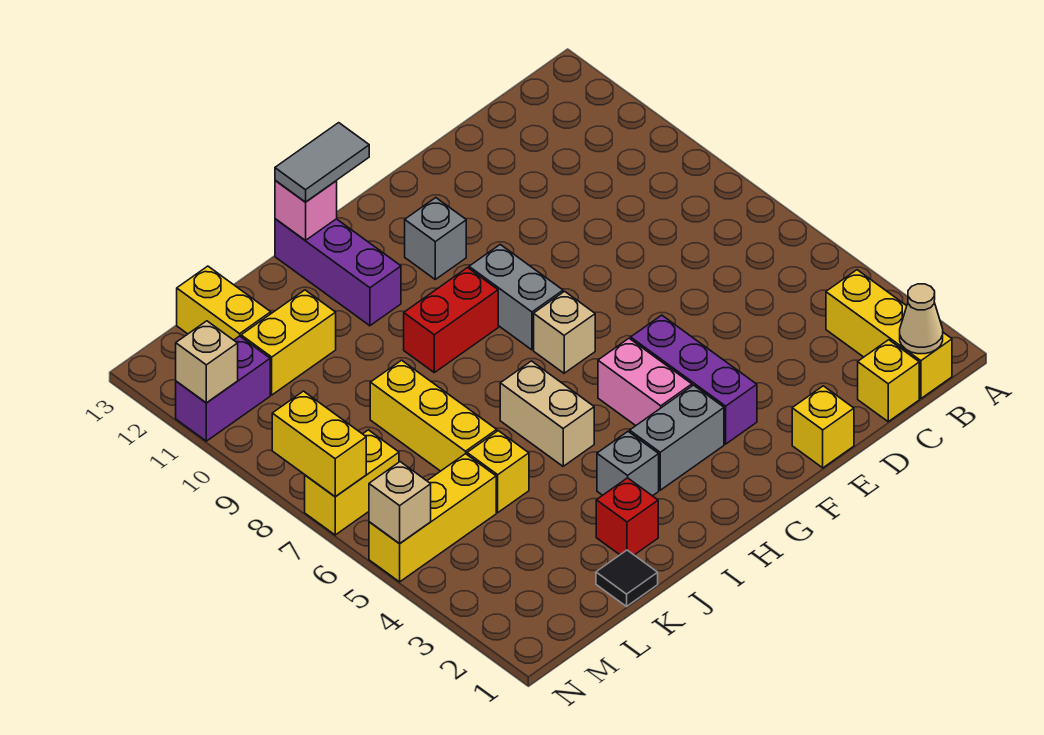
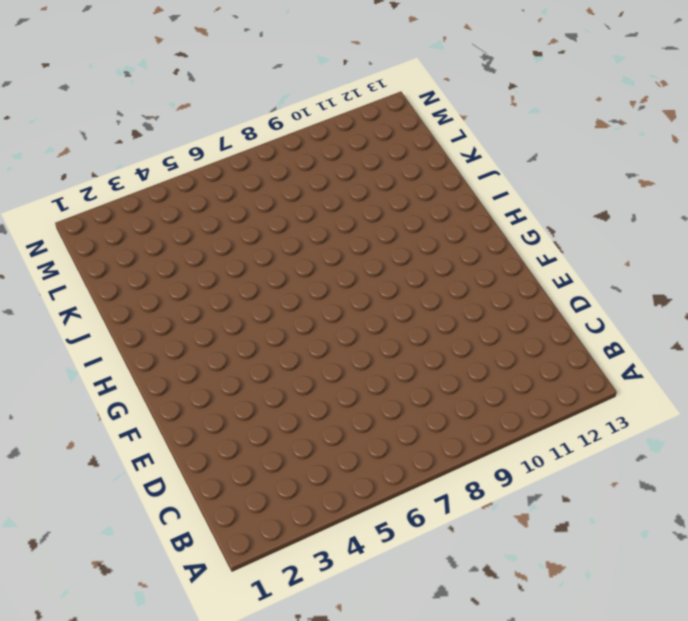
none -> yellow brick B1:B3 level 1
none -> yellow brick C1 level 1
none -> yellow brick E1 level 1

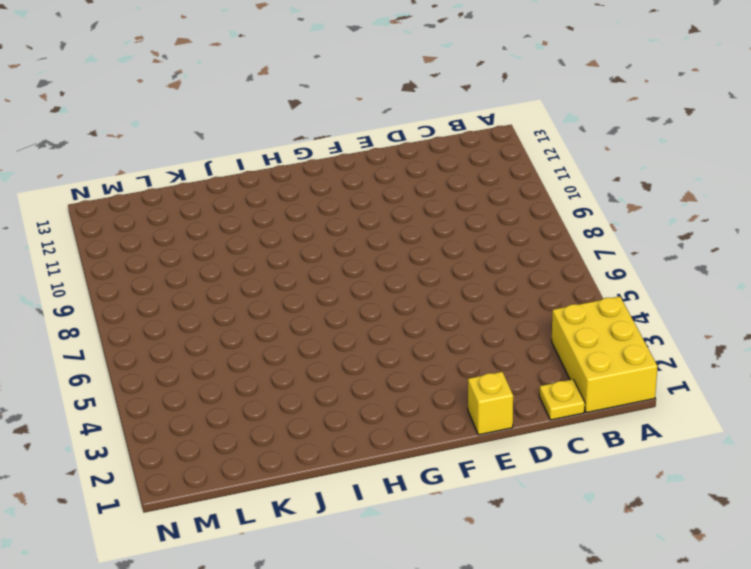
yellow brick A1:B3 level 1 -> yellow brick B1:B3 level 1
yellow plate C1 level 1 -> yellow brick C1 level 1
none -> purple brick F3:F5 level 1
none -> grey brick G3:H3 level 1
none -> pink brick G4:G5 level 1

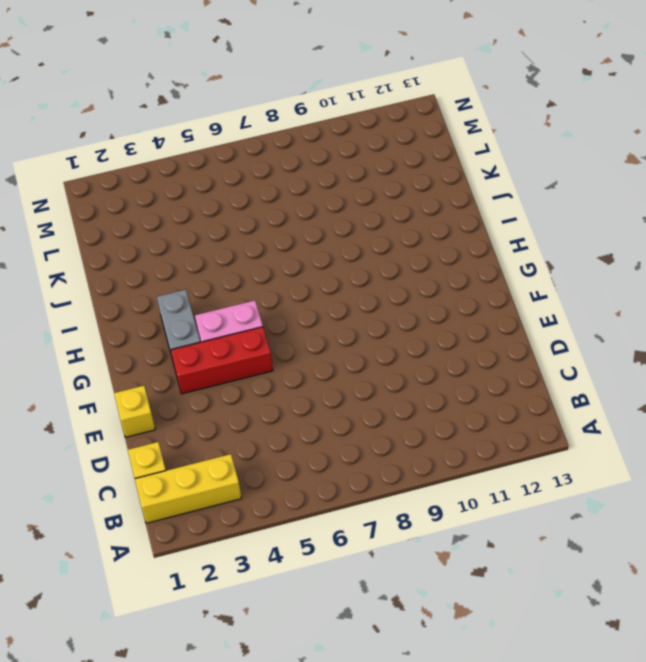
red brick F3:F5 level 1 -> purple brick F3:F5 level 1
none -> tan brick G7 level 1
none -> grey brick G8:G9 level 1
none -> grey brick G11 level 1

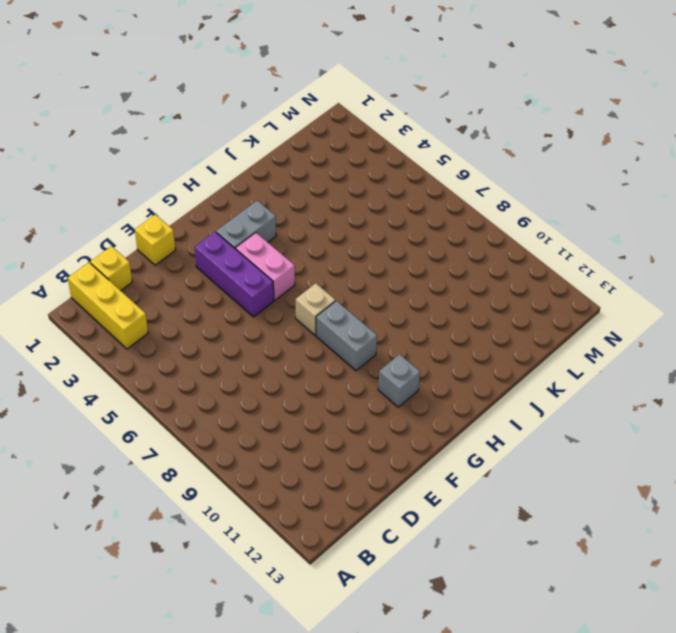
none -> red brick H9:I9 level 1
none -> grey brick I3 level 1
none -> tan brick I5:I6 level 1

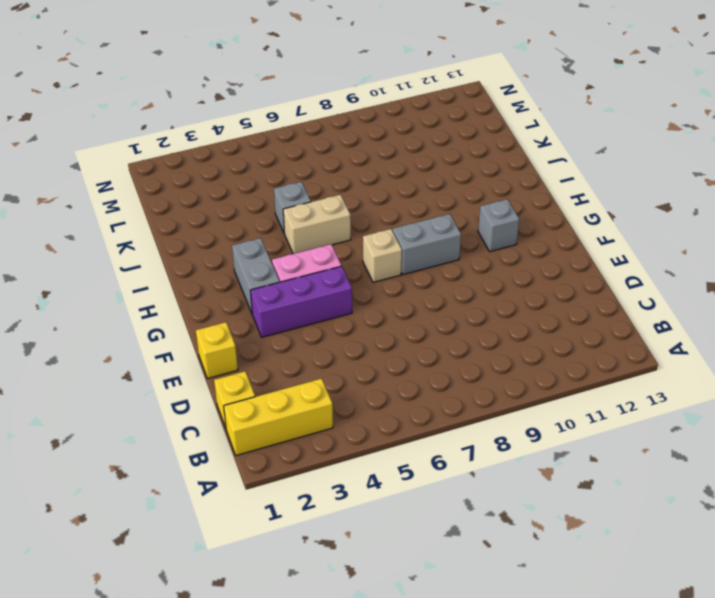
grey brick J5 level 1 -> grey brick I3 level 1
none -> red brick H9:I9 level 1
none -> purple brick I11:I13 level 1
none -> red brick J2 level 1

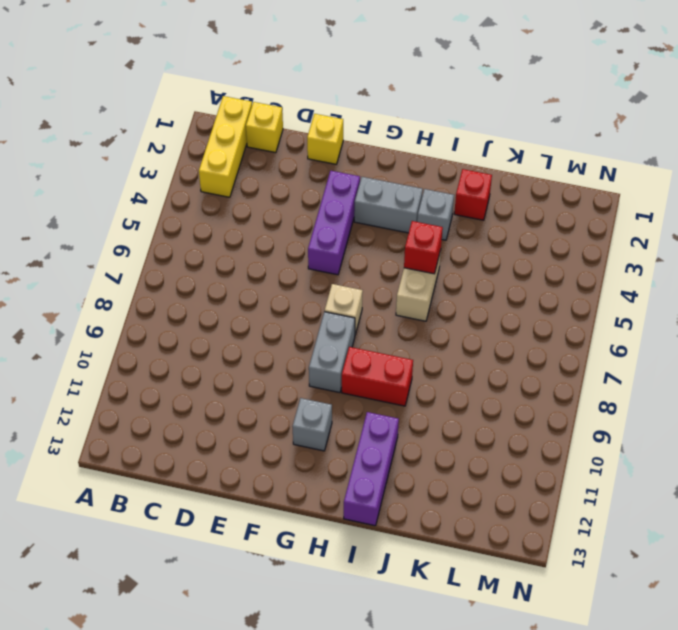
red brick I5 level 2 -> none
none -> pink brick G4:G5 level 1
none -> black tile K1 level 1
none -> yellow brick K5 level 1

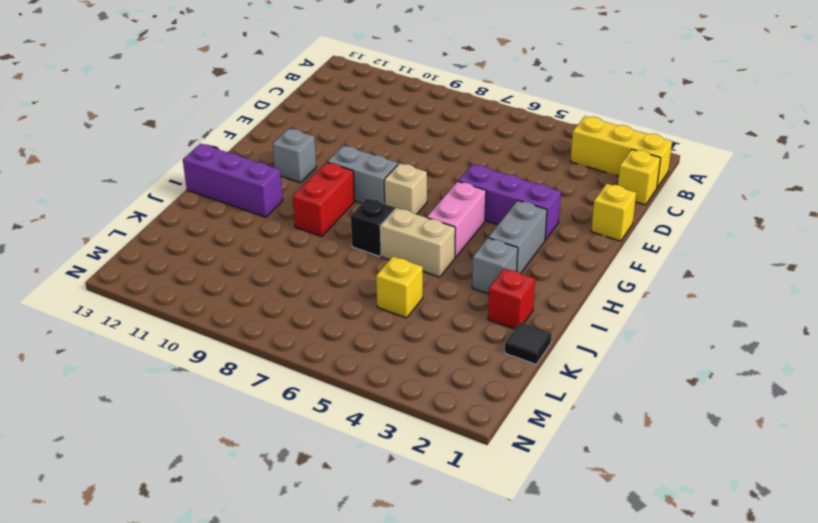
pink brick G5:H5 level 1 -> pink brick G4:G5 level 1
black brick I7 level 1 -> none
none -> yellow brick K6:K8 level 1
none -> yellow brick K11:L11 level 1
none -> yellow brick L5:N5 level 1

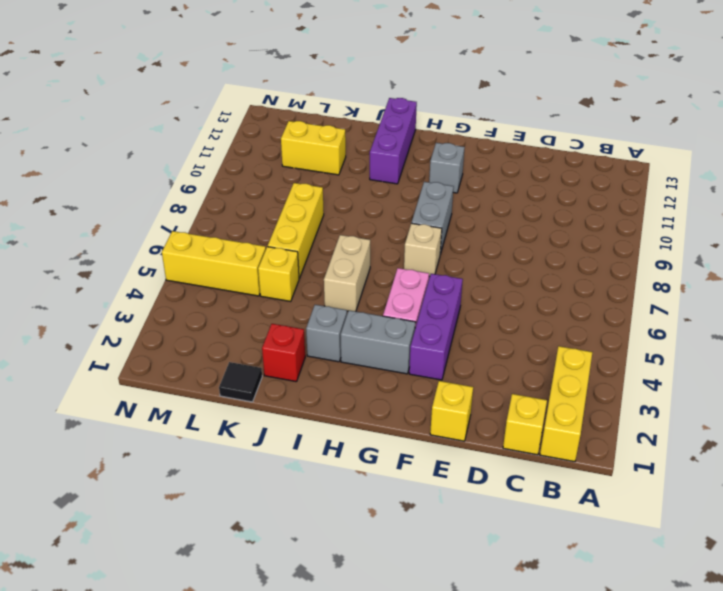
none -> red brick H9:I9 level 1
none -> yellow brick L12:L13 level 1
none -> yellow brick M7:N7 level 1

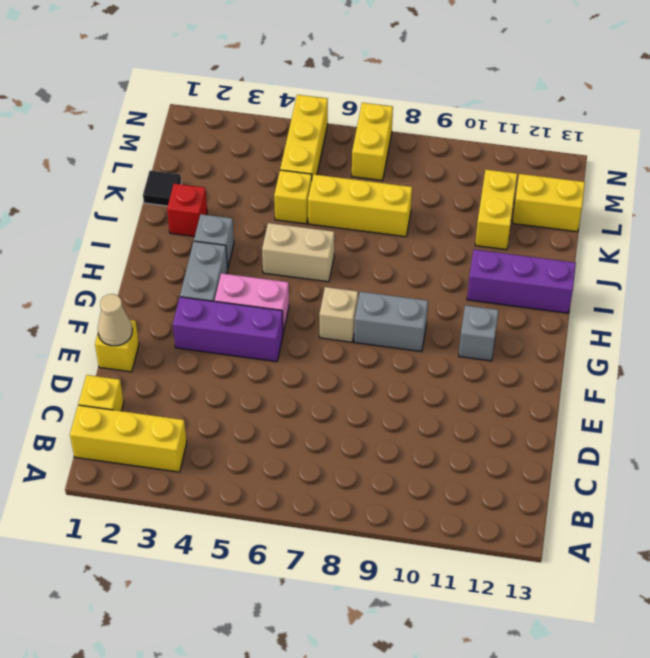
tan cone E1 level 2 -> tan cone B1 level 2
none -> red brick H9:I9 level 1
none -> purple brick M11:N11 level 1
none -> pink brick I13 level 2

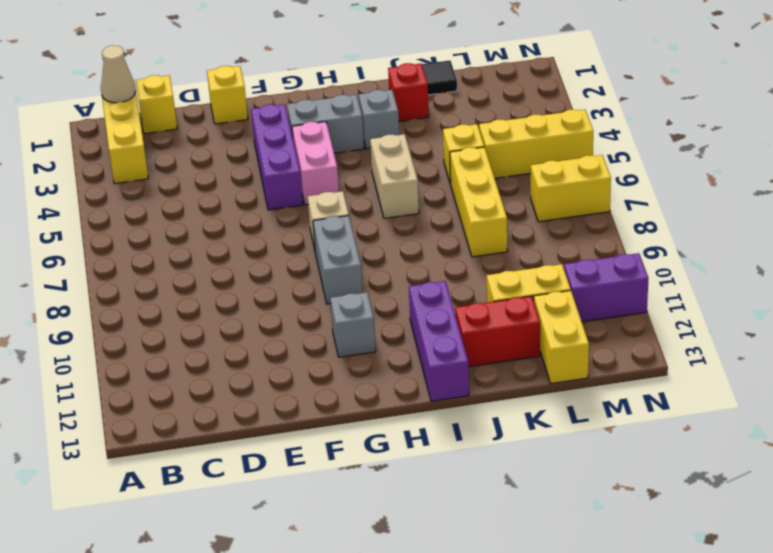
red brick J12:K12 level 1 -> red brick H9:I9 level 1
none -> pink brick I13 level 2
none -> tan brick N5 level 2
none -> yellow brick N7:N8 level 2

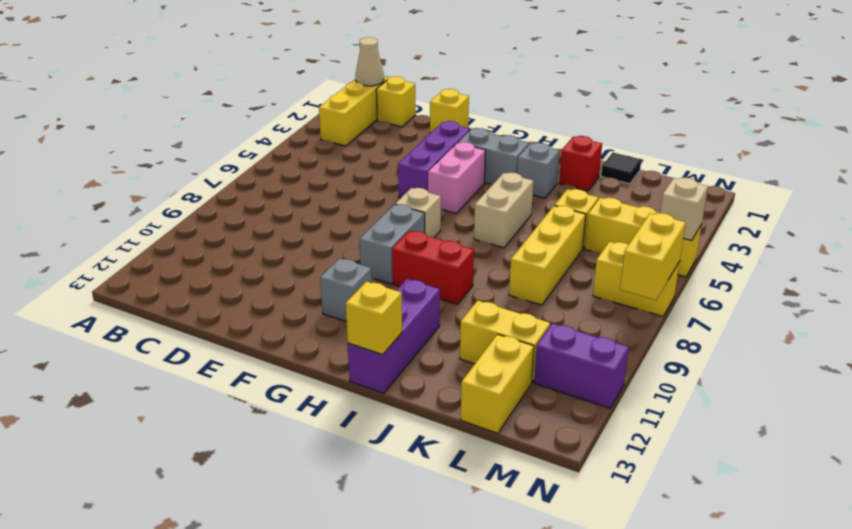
yellow brick I13 level 2 -> pink brick I13 level 2
none -> tan brick N11 level 2
none -> grey tile H13:I13 level 3

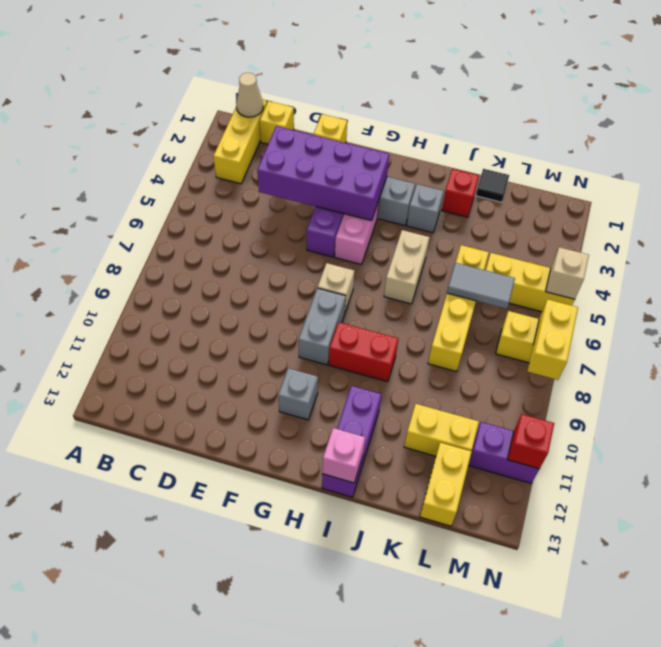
purple brick D3:G4 level 2 -> none
grey tile K6:L6 level 2 -> grey tile H13:I13 level 3
red brick N11 level 2 -> tan brick N11 level 2

